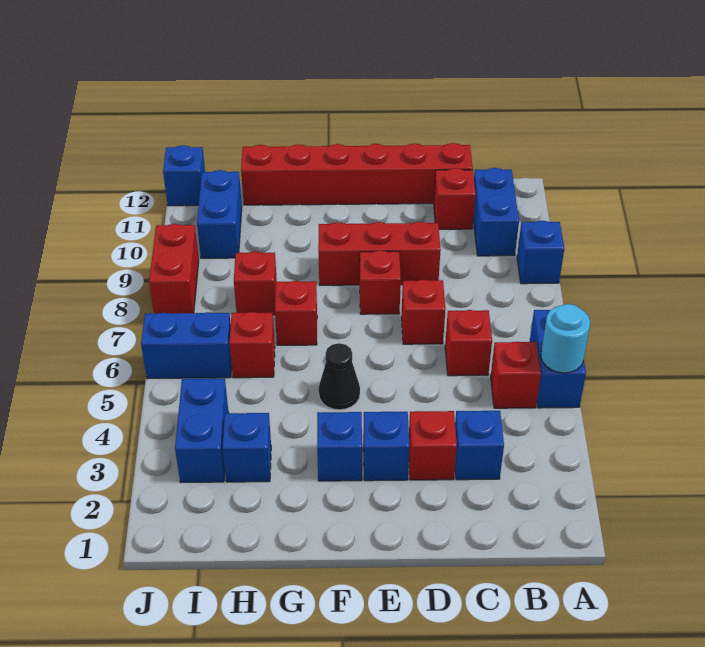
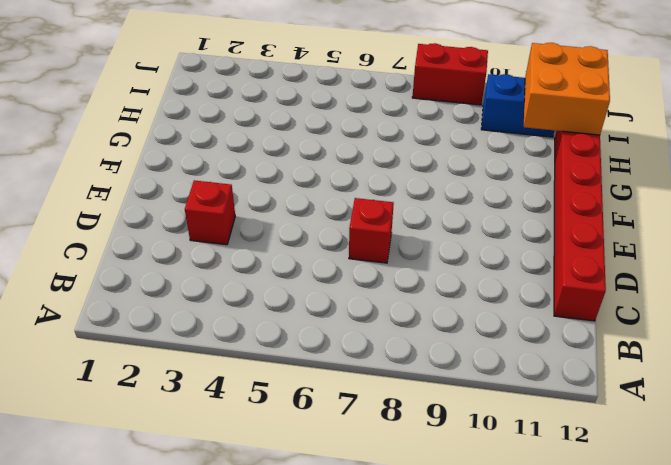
orange brick H11:I12 level 2 -> none
none -> blue brick A5:A6 level 1
none -> blue brick A9 level 1
none -> red brick B5 level 1

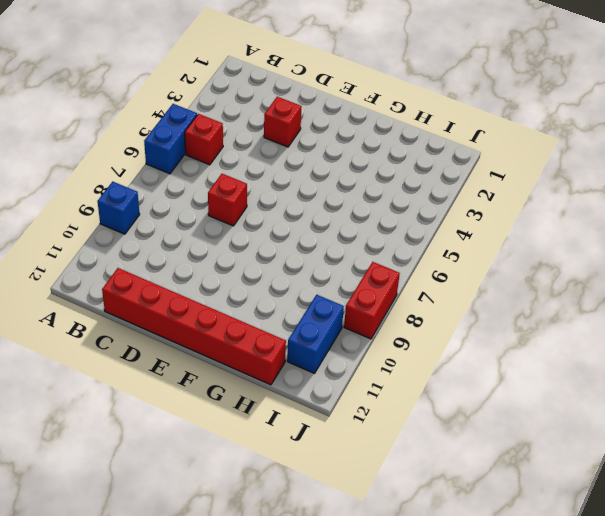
none -> blue brick B10:B11 level 1
none -> blue brick C3 level 1
none -> red brick C6 level 1

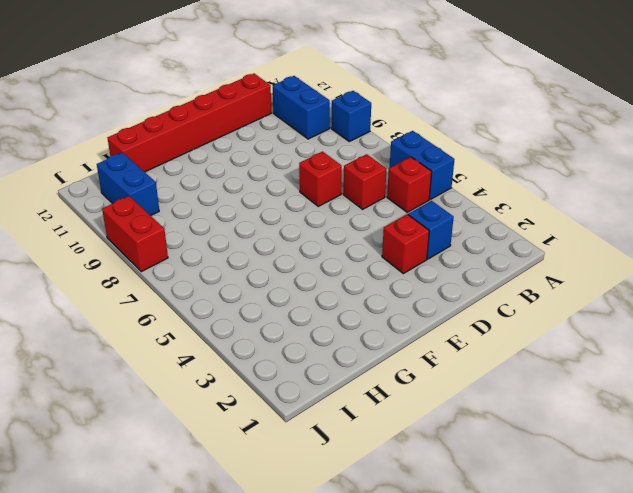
none -> red brick C11 level 1
none -> red brick D9:F9 level 1
none -> blue brick E3 level 1

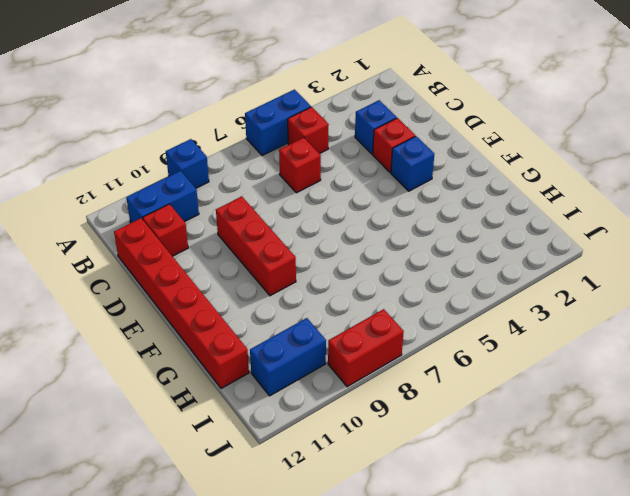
none -> red brick D7 level 1
none -> red brick E8 level 1
none -> blue brick F3 level 1

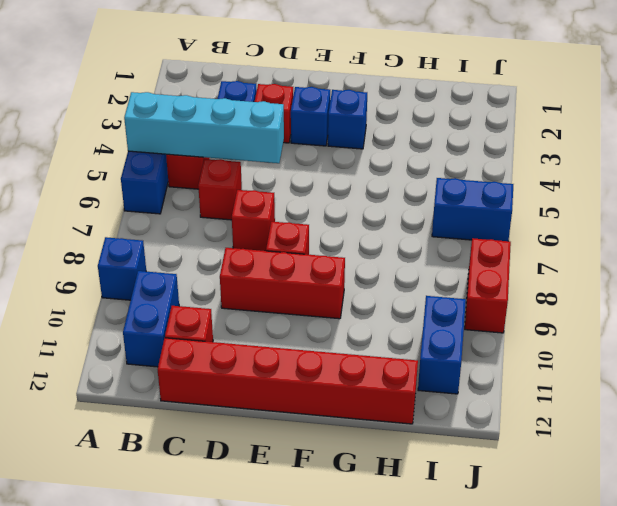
cyan brick A5:D5 level 2 -> cyan round brick A5 level 2
none -> black cone F5 level 1
none -> red brick G7 level 1
none -> blue brick H3 level 1

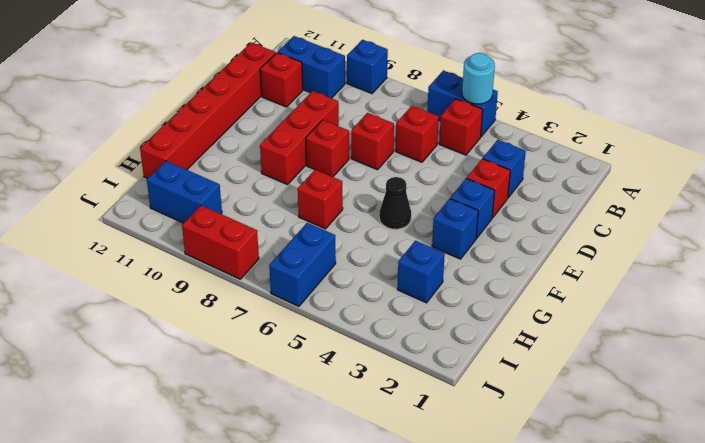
none -> red brick H6 level 1
none -> red brick H8 level 1
none -> blue brick I3:I4 level 1

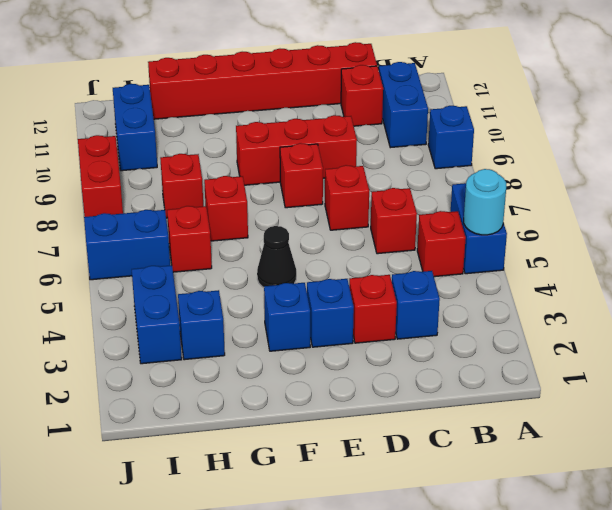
none -> blue brick J12 level 1

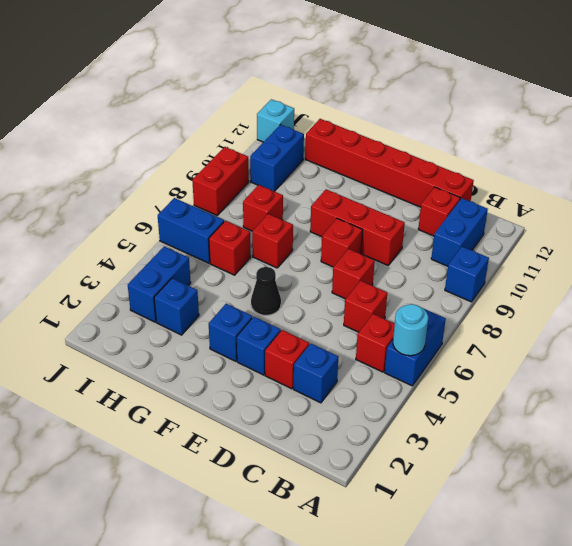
cyan brick J12 level 1 -> blue brick J12 level 1

